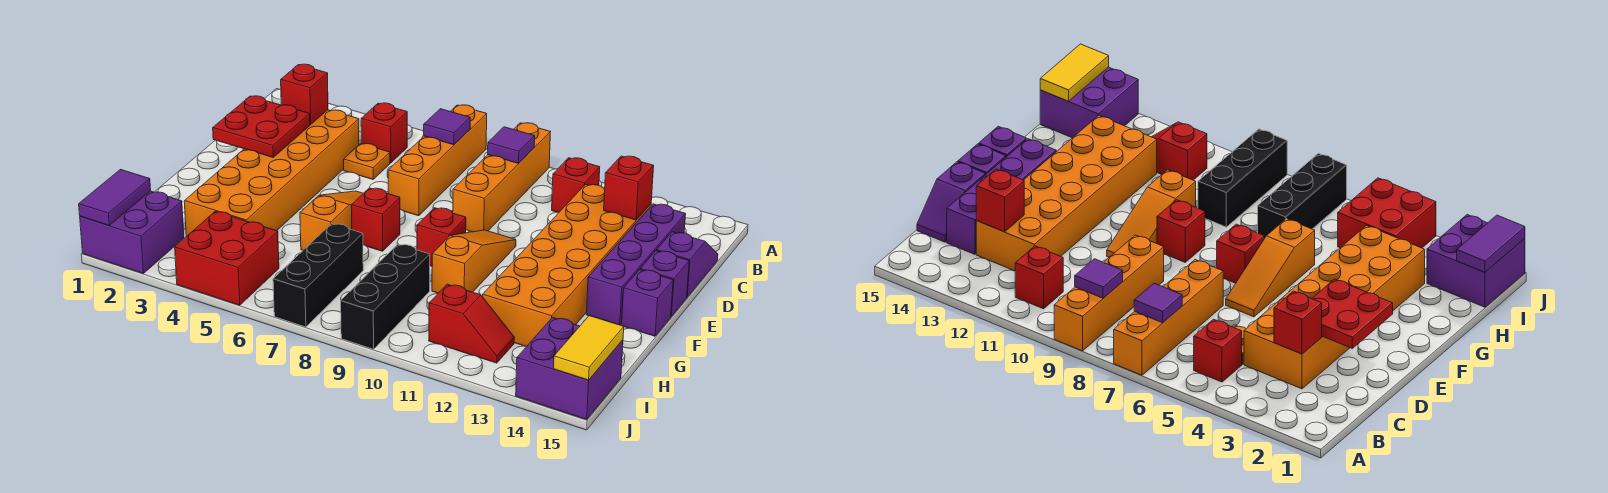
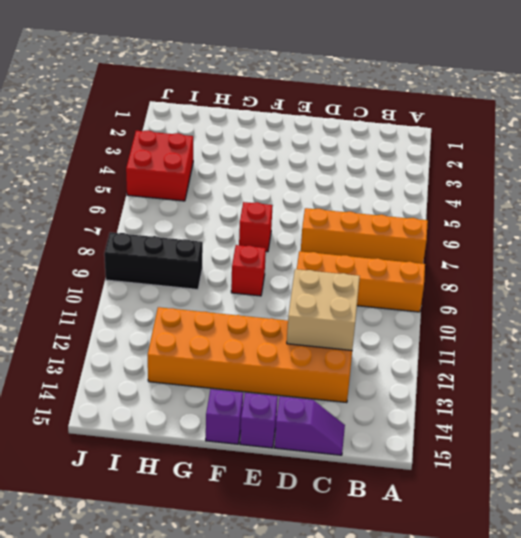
tan brick C11:D12 level 2 -> none
none -> red brick B5 level 1
none -> red brick B11 level 1
none -> orange brick C3:H4 level 1

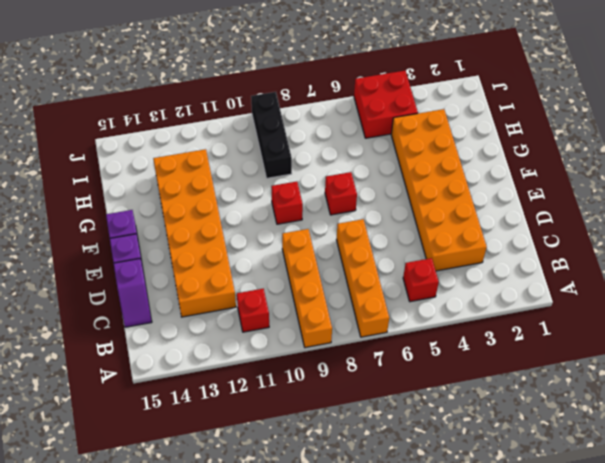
none -> orange plate C5 level 1
none -> purple brick C14:F14 level 1
none -> orange slope E6:G6 level 1 top G

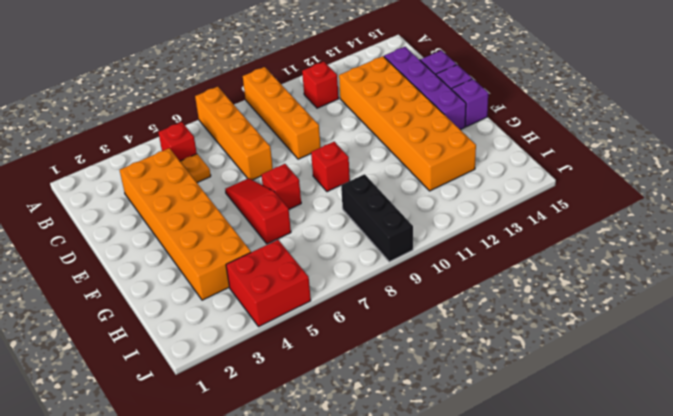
red slope E6:G6 level 1 top G -> orange slope E6:G6 level 1 top G
none -> orange slope E10:G10 level 1 top G
none -> black brick H7:J7 level 1
none -> purple brick I1:J2 level 1

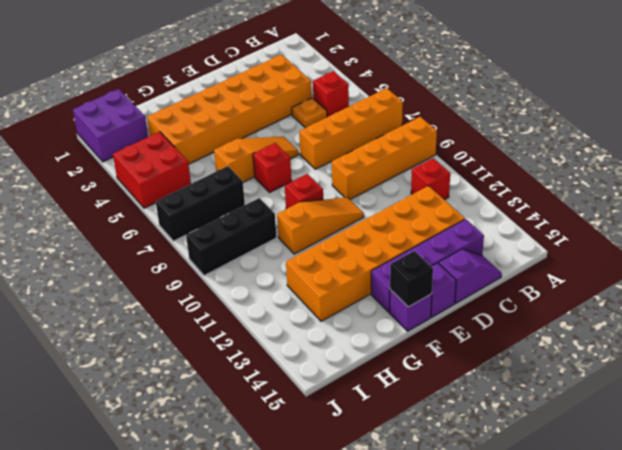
black brick F15 level 2 -> none
none -> red slope I11:I12 level 1 top 11
none -> purple brick I14:J15 level 1
none -> purple tile B7 level 2

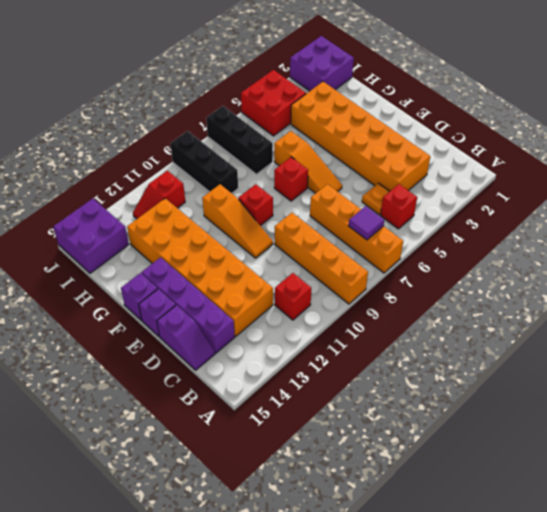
none -> purple tile B9 level 2
none -> red brick C3 level 2
none -> red brick C13 level 2

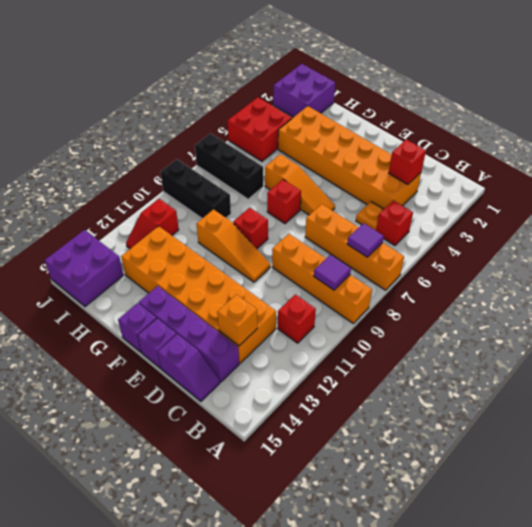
orange brick C13 level 2 -> red brick C13 level 2
none -> red plate D2:E3 level 2
none -> purple tile I1:J1 level 2
none -> yellow tile I15:J15 level 2

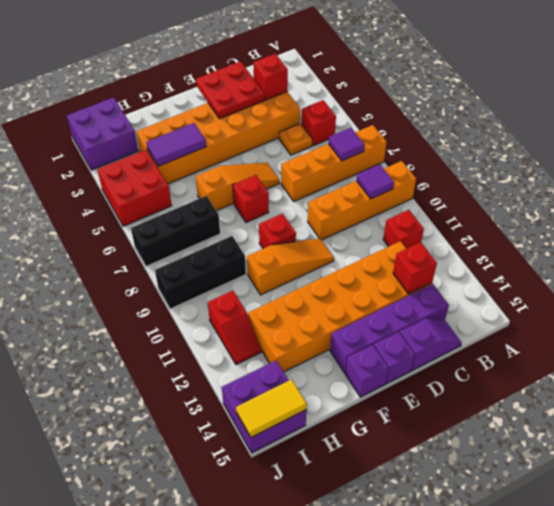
purple tile G4:H4 level 2 -> purple tile I1:J1 level 2

